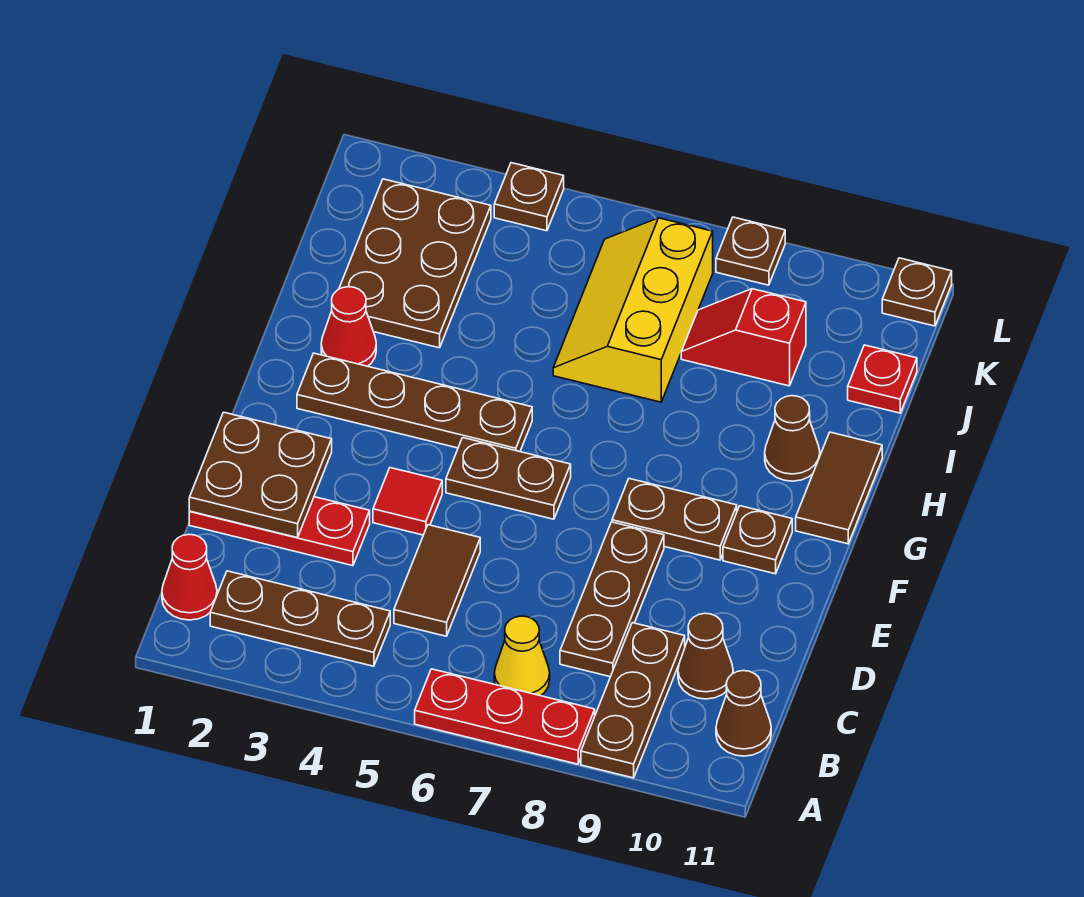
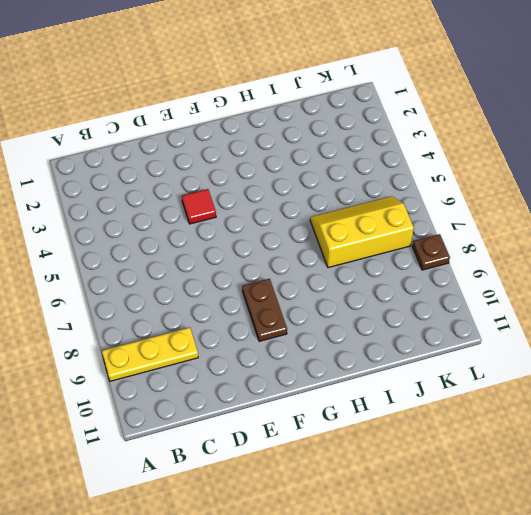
yellow plate A9:C9 level 1 -> brown plate A9:C9 level 1
none -> red plate A6:A8 level 1
none -> red cone B1 level 1
none -> brown plate B2:B4 level 1

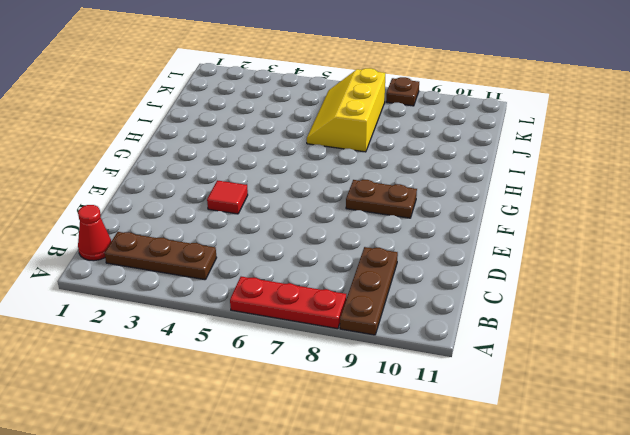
none -> yellow cone B7 level 1
none -> brown cone B11 level 1
none -> brown tile C5:D5 level 1

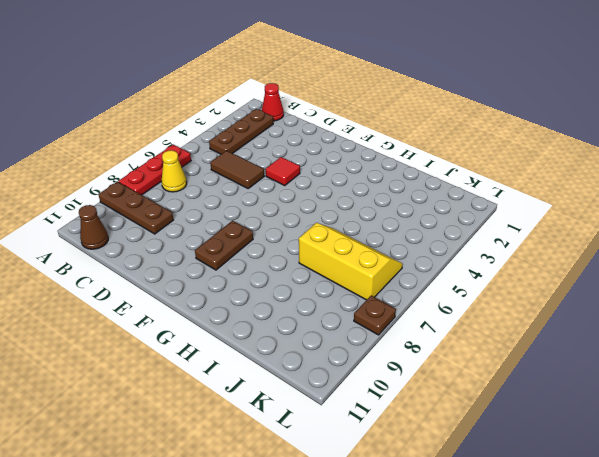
none -> brown plate C8:E8 level 1
none -> brown cone C10 level 1
none -> red plate D1:D3 level 1

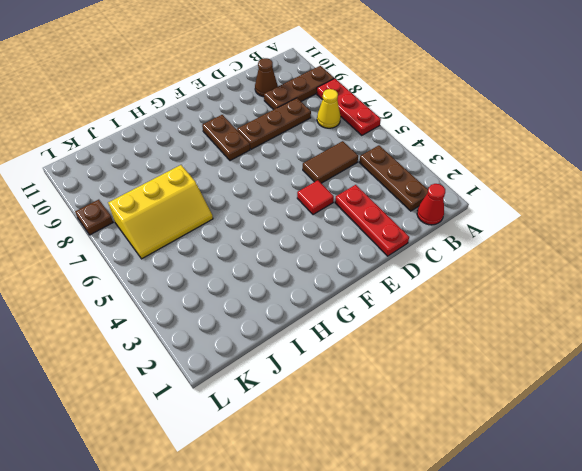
none -> brown cone B11 level 1
none -> brown plate F5:F6 level 1
none -> brown plate F10 level 1

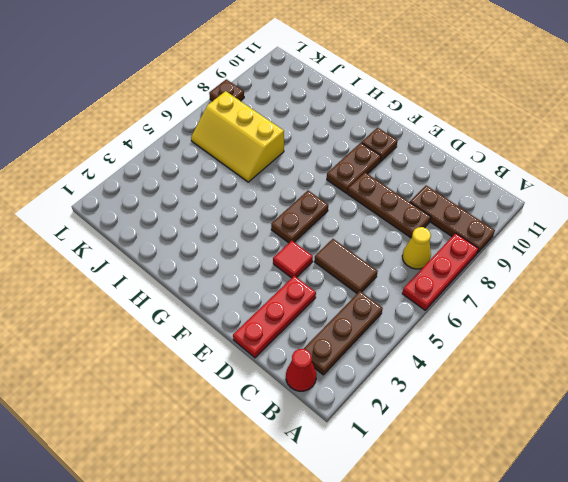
none -> brown cone B11 level 1
none -> brown cone C10 level 1
none -> brown plate G2:G5 level 1

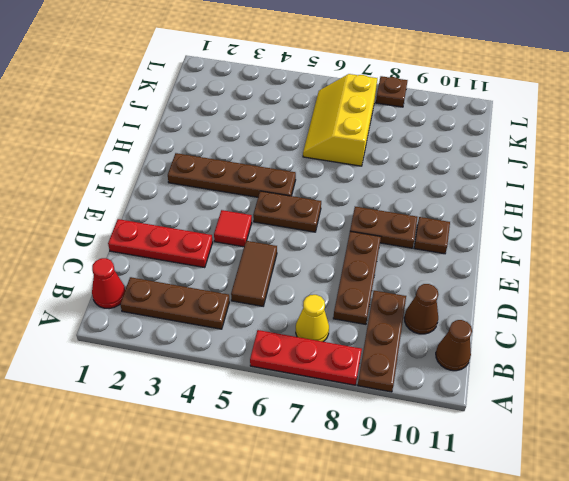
none -> brown tile G11:H11 level 1
none -> red cone H2 level 1
none -> brown cone H10 level 1

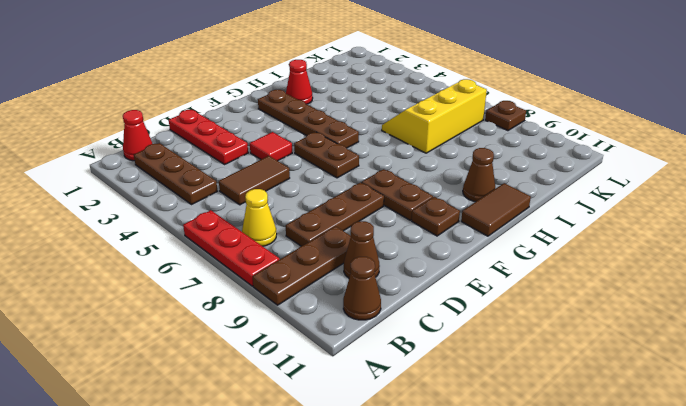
none -> brown plate I2:K3 level 1
none -> red slope J8:J9 level 1 top 9
none -> red plate J11 level 1

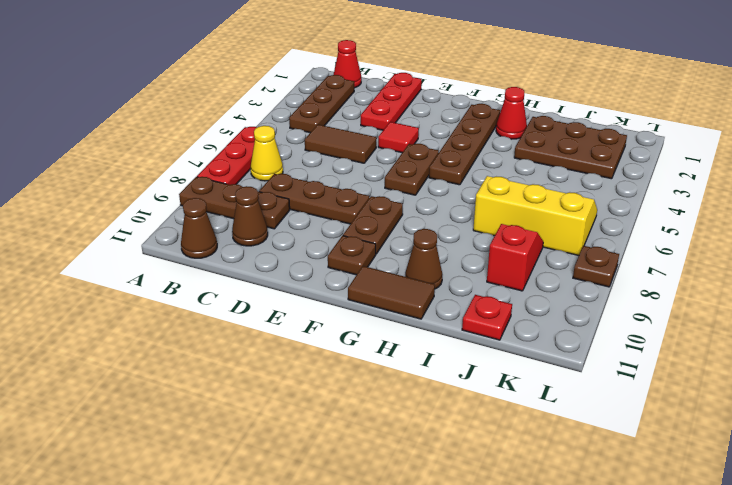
none -> brown plate L4 level 1
none -> brown plate L11 level 1
none -> brown plate D1:E2 level 2

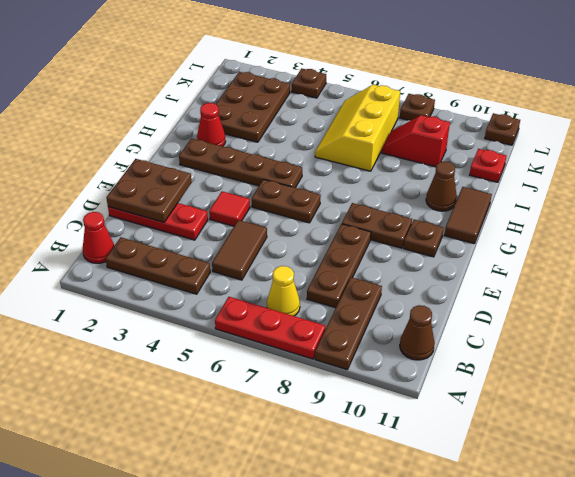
none -> brown cone C10 level 1

